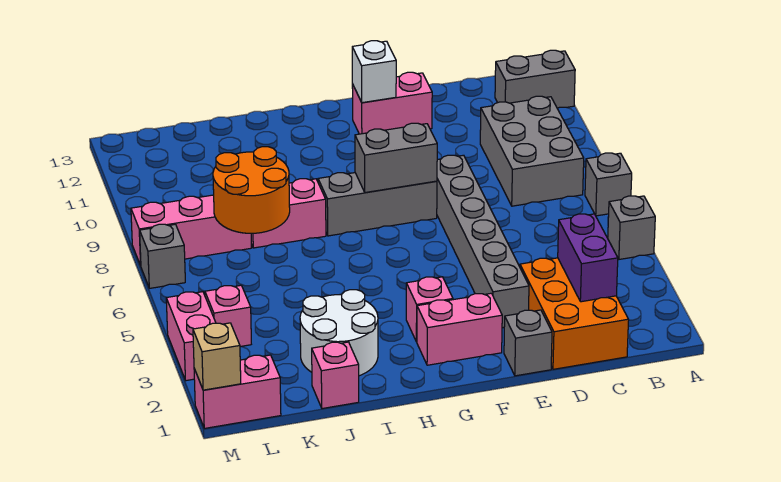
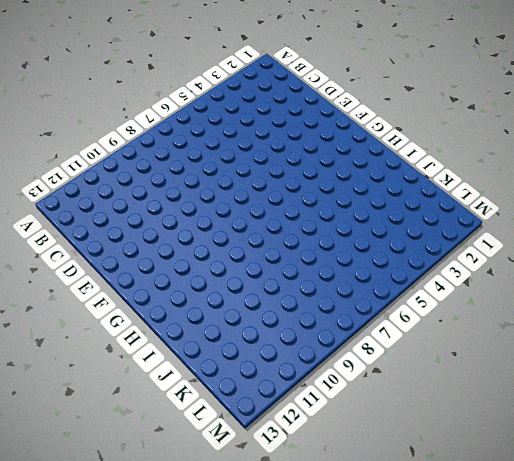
none -> grey brick A5 level 1
none -> grey brick A7 level 1
none -> grey brick A12:B12 level 1

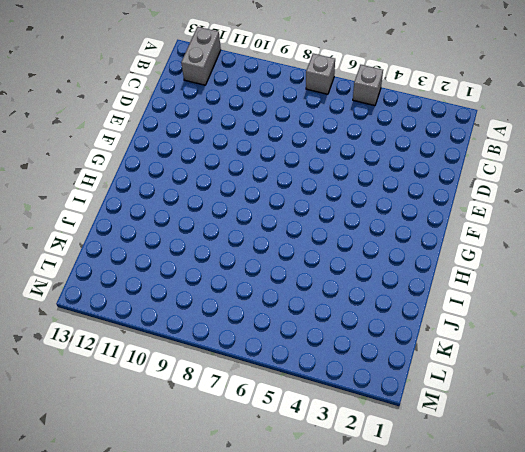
none -> grey brick B8:C10 level 1
none -> orange brick C1:D3 level 1
none -> grey brick E1 level 1

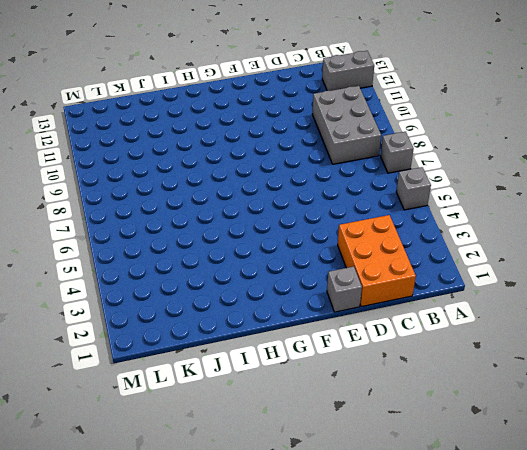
none -> grey brick E3:E8 level 1
none -> pink brick E12:F12 level 1
none -> pink brick F2:G2 level 1

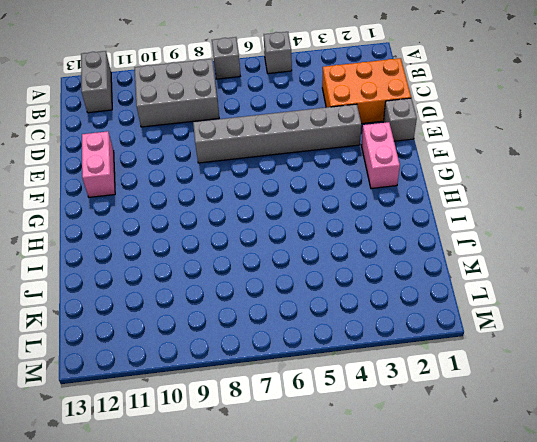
none -> grey brick F8:H8 level 1
none -> pink brick G3 level 1
none -> white round brick I2:J3 level 1

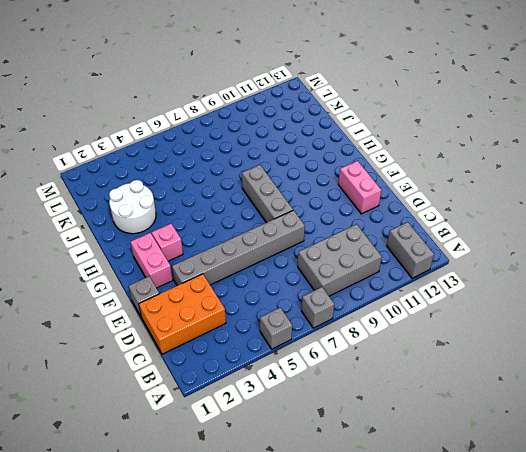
none -> pink brick I8:J8 level 1
none -> pink brick J1 level 1
none -> pink brick K8:M8 level 1

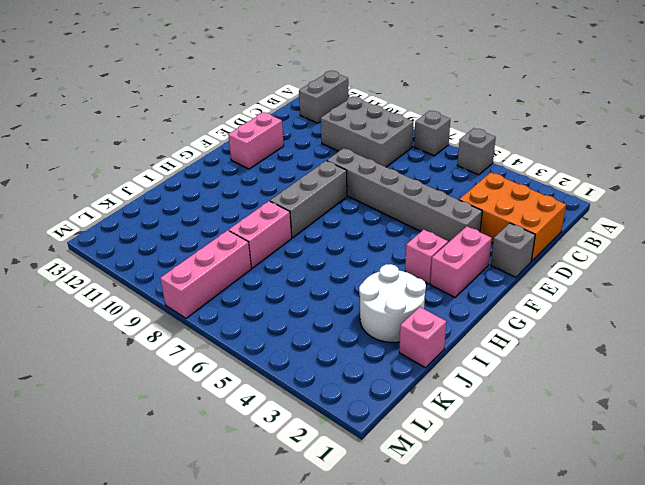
none -> pink brick L1:M1 level 1
none -> pink brick L4 level 1
none -> pink brick M3:M4 level 1

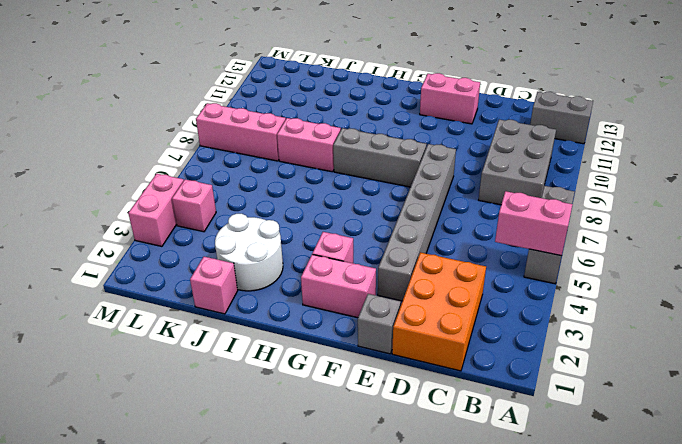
pink brick A5:B5 level 2 -> pink brick L1:M1 level 1
none -> grey brick M7 level 1
none -> purple brick C2:C3 level 2
none -> grey brick F8:G8 level 2

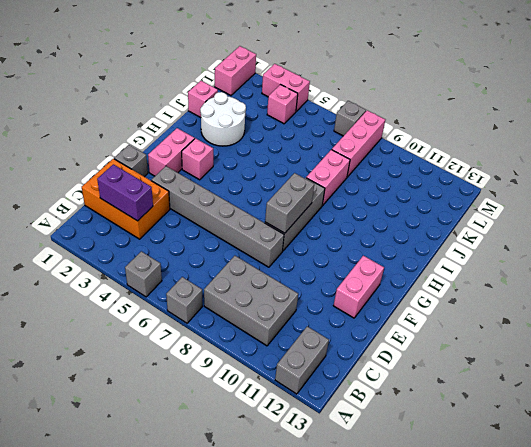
none -> white brick F12 level 2
none -> orange round brick J7:K8 level 2
none -> tan brick M1 level 2

